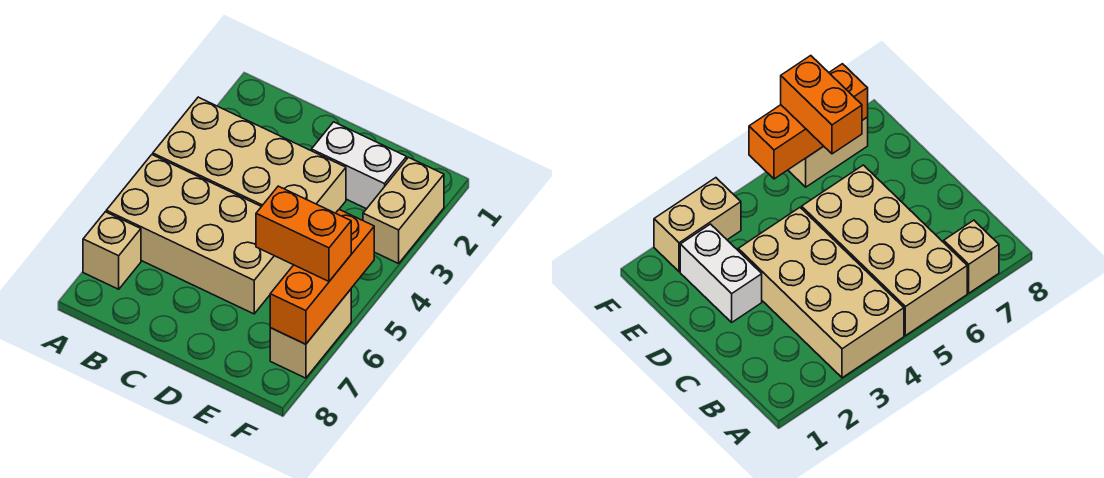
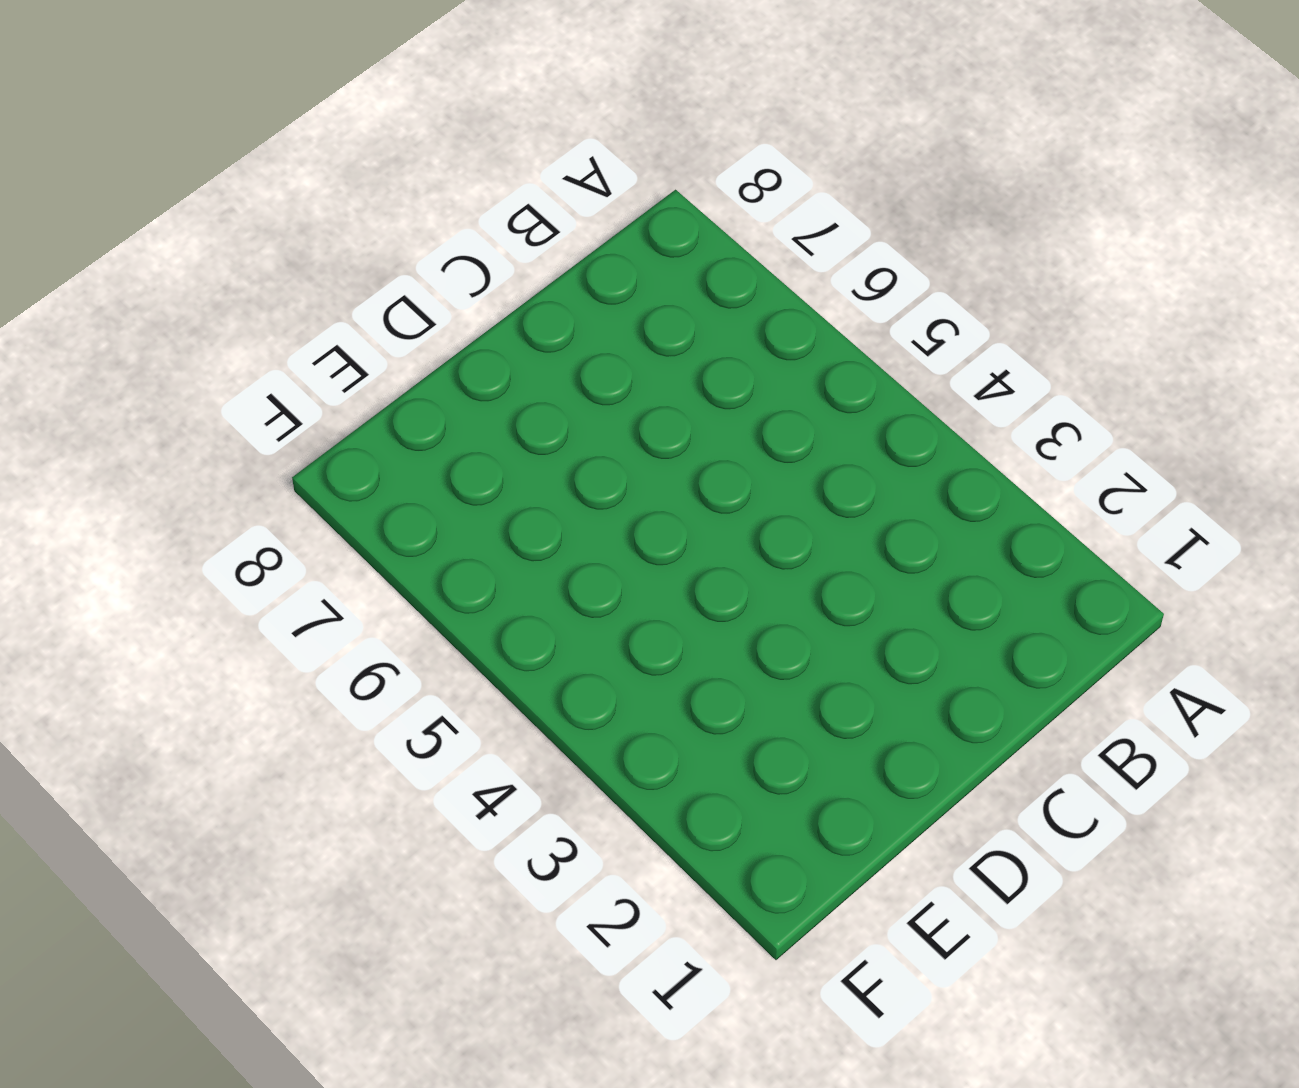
none -> tan brick A3:D4 level 1
none -> tan brick A5:D6 level 1

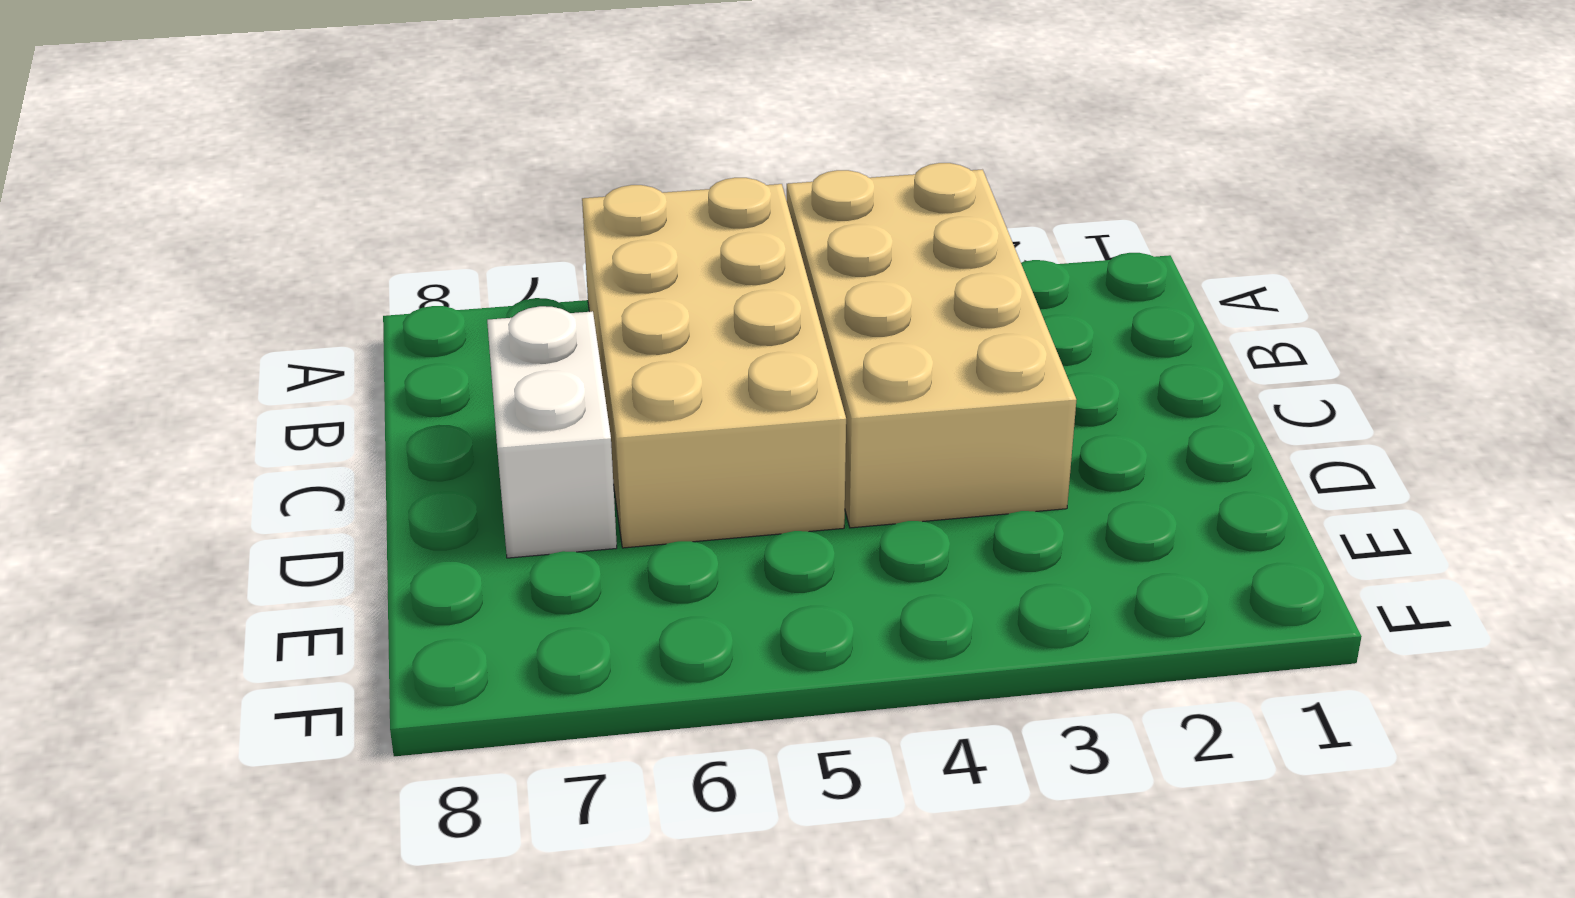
white brick C7:D7 level 1 -> white brick D2:E2 level 1
none -> tan brick A7 level 1
none -> tan brick F2:F3 level 1

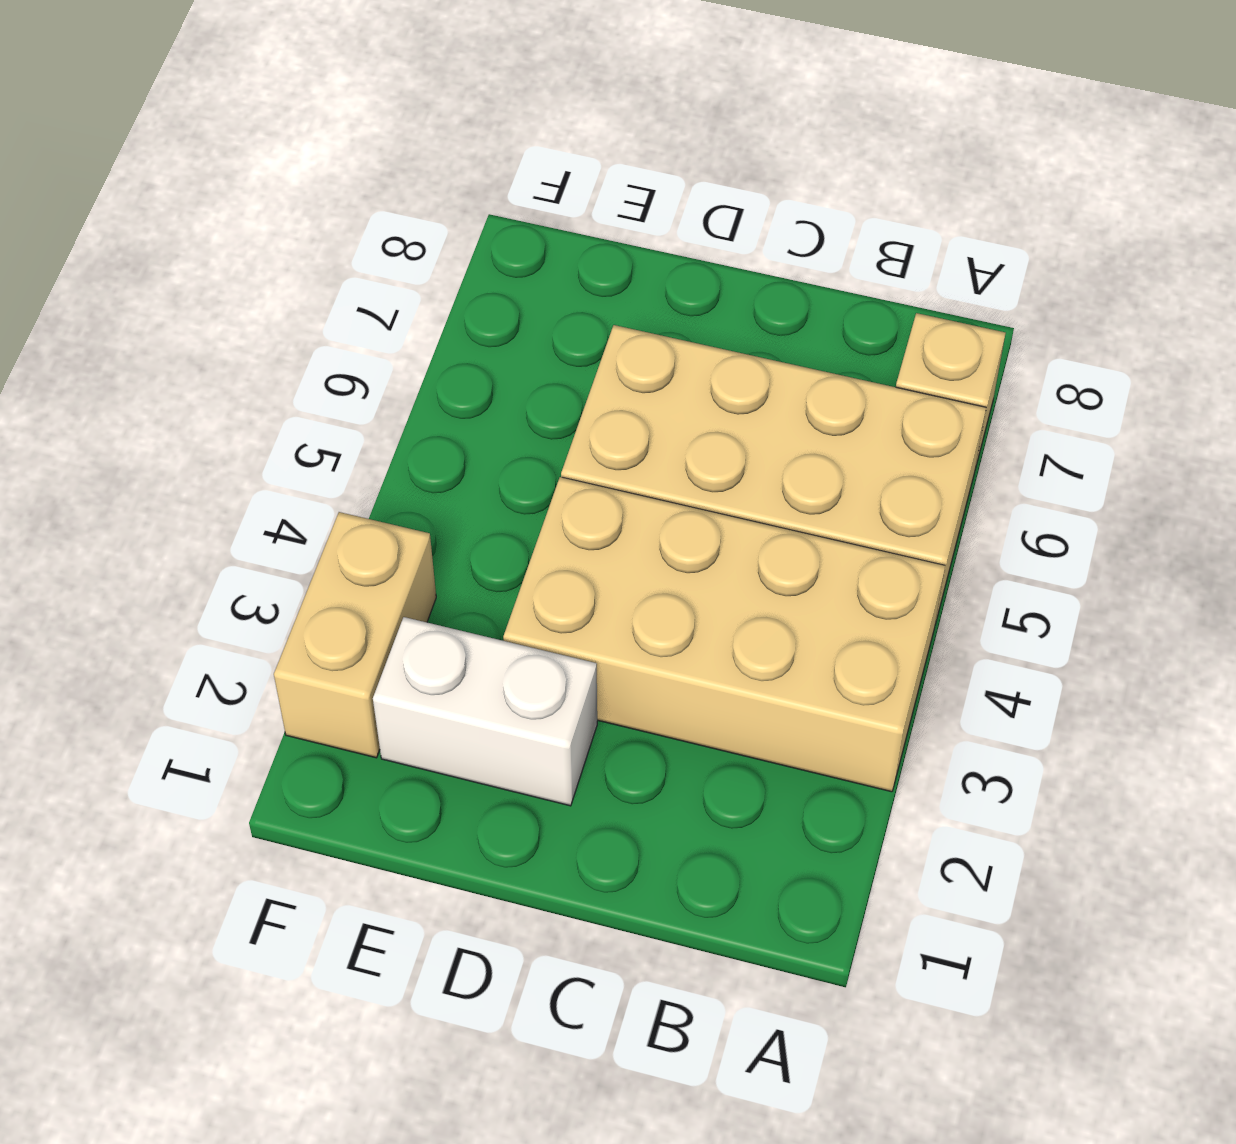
none -> tan brick F6:F7 level 1
none -> orange brick F5:F7 level 2

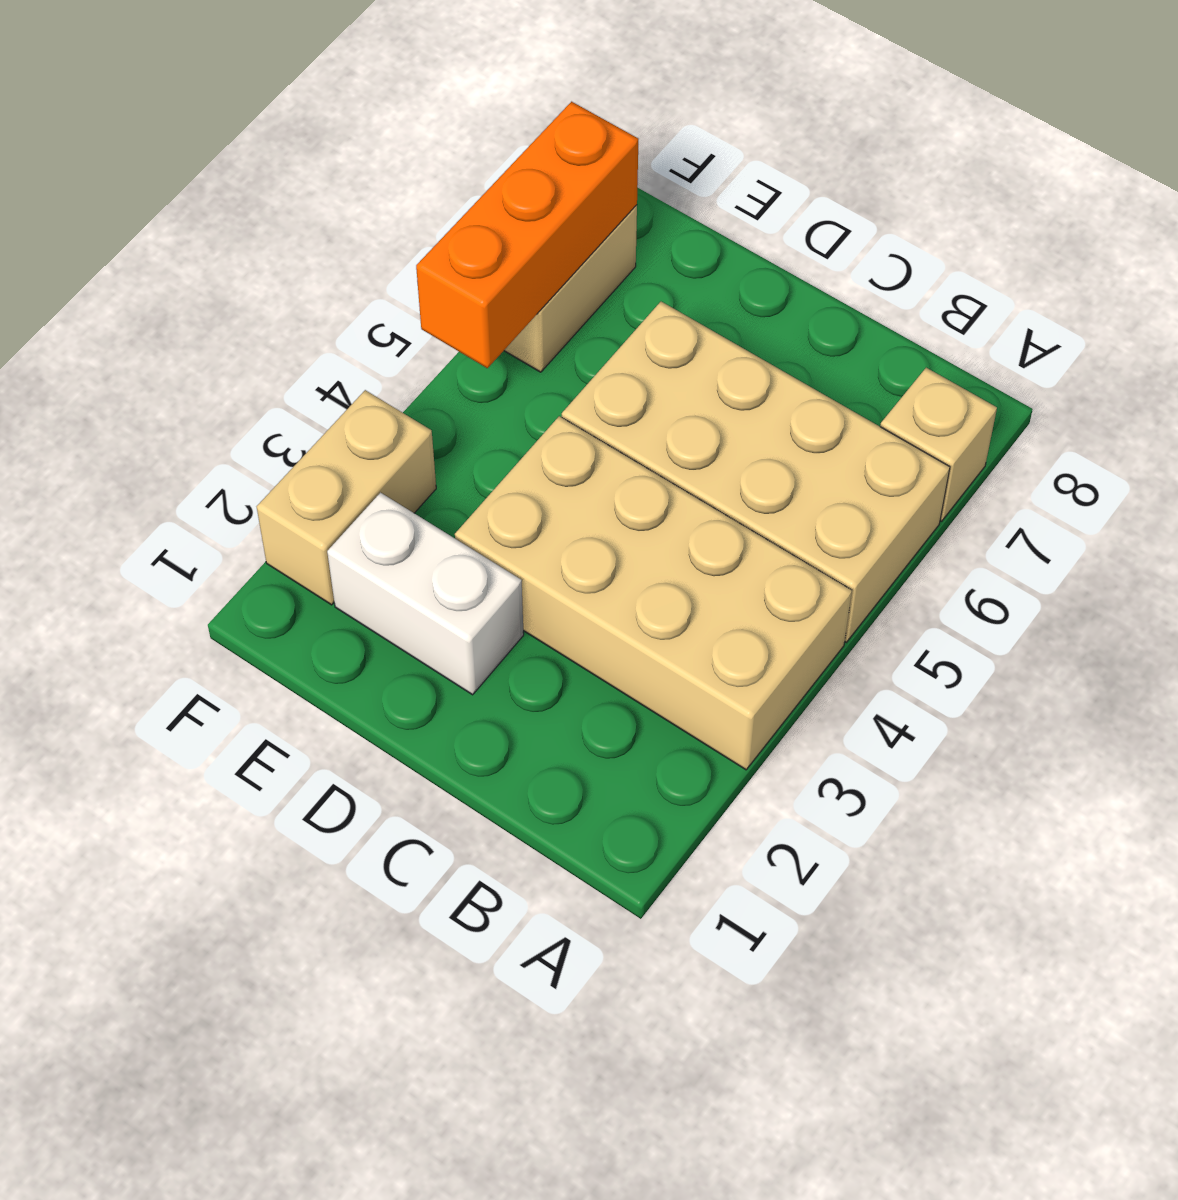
none -> orange brick E6:F6 level 3

